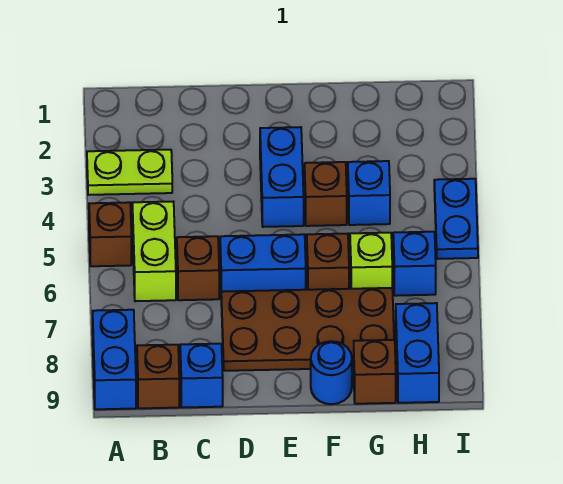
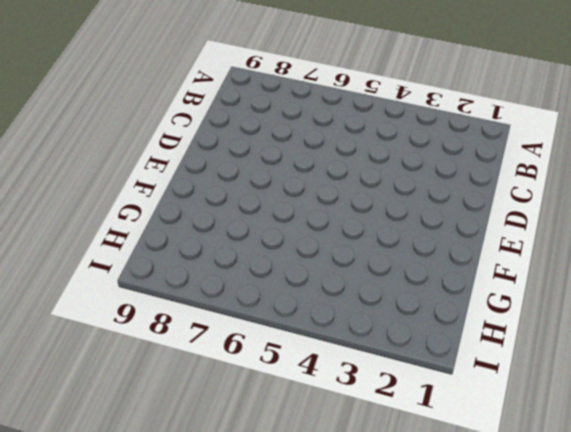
none -> lime plate A3:B3 level 1
none -> brown brick A5 level 1
none -> blue brick A8:A9 level 1

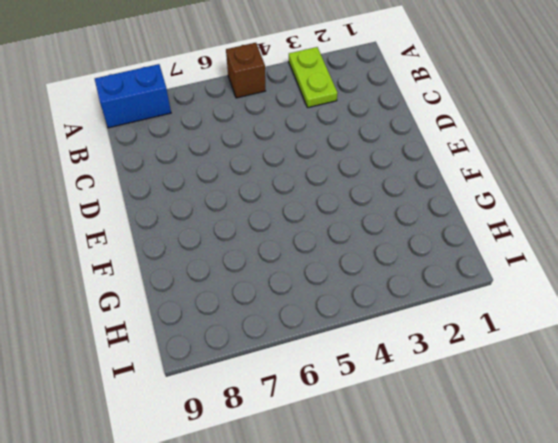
none -> lime brick B5:B6 level 1
none -> brown brick B9 level 1
none -> brown brick C6 level 1

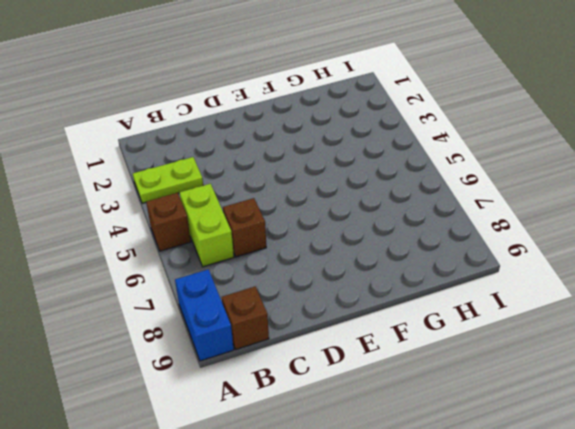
none -> blue brick C9 level 1
none -> blue brick D6:E6 level 1
none -> brown plate D7:G8 level 1

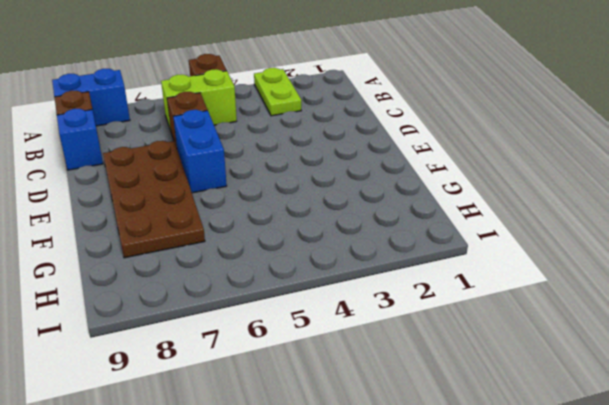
none -> blue brick E3:E4 level 1
none -> brown brick F4 level 1
none -> brown brick F6 level 1

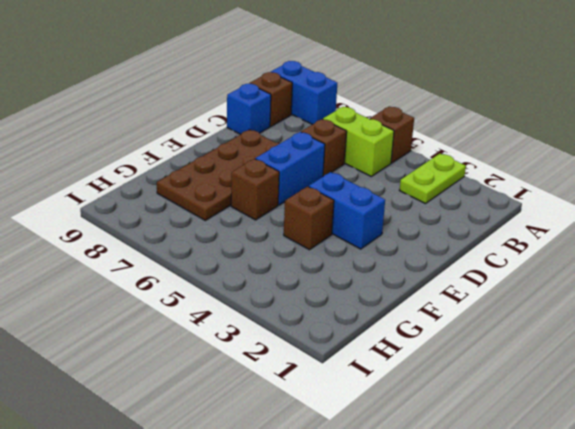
none -> blue round brick F9 level 1
none -> blue brick G4 level 1
none -> lime brick G6 level 1

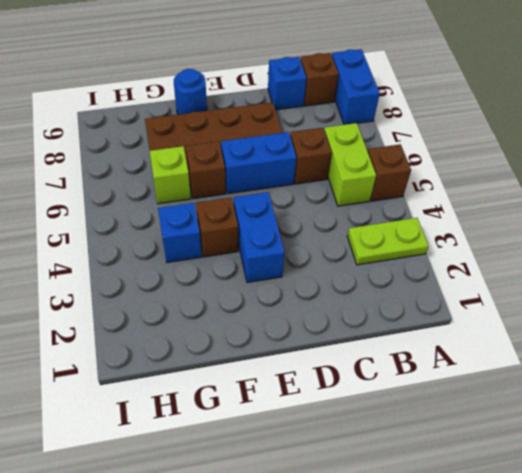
none -> brown brick G9 level 1
none -> blue brick H6 level 1
none -> blue brick H8:H9 level 1

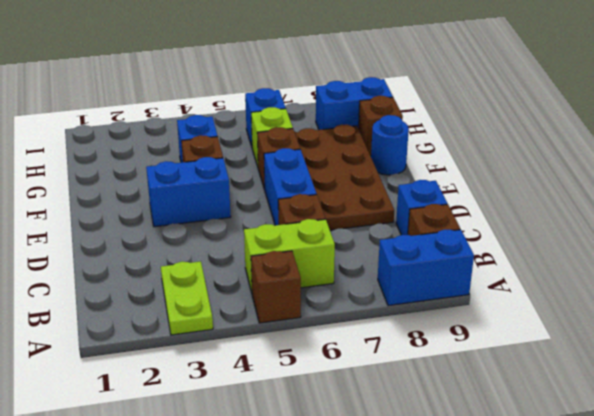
none -> blue plate I4:I5 level 1

